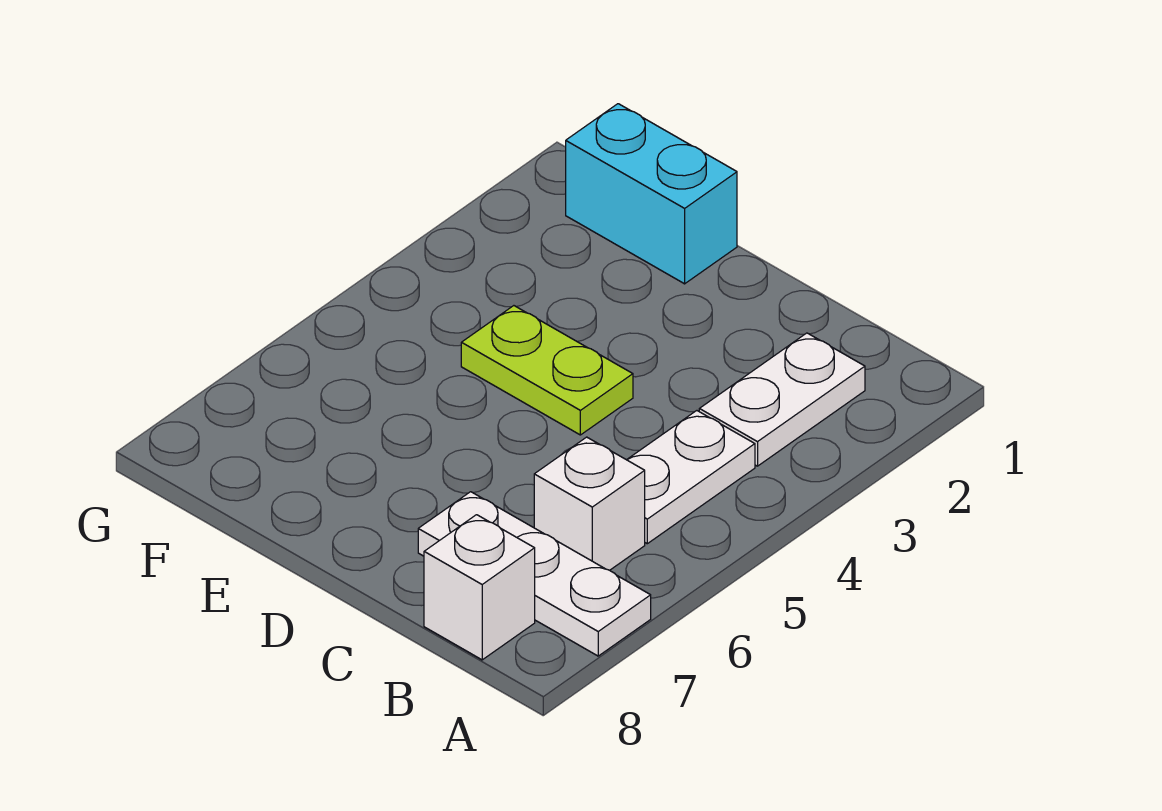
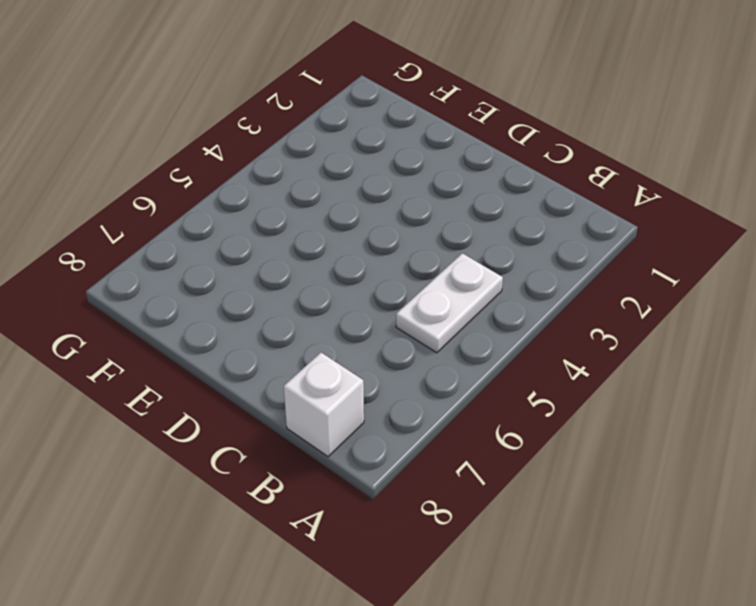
none -> white plate A7:C7 level 1
none -> white plate B2:B3 level 1

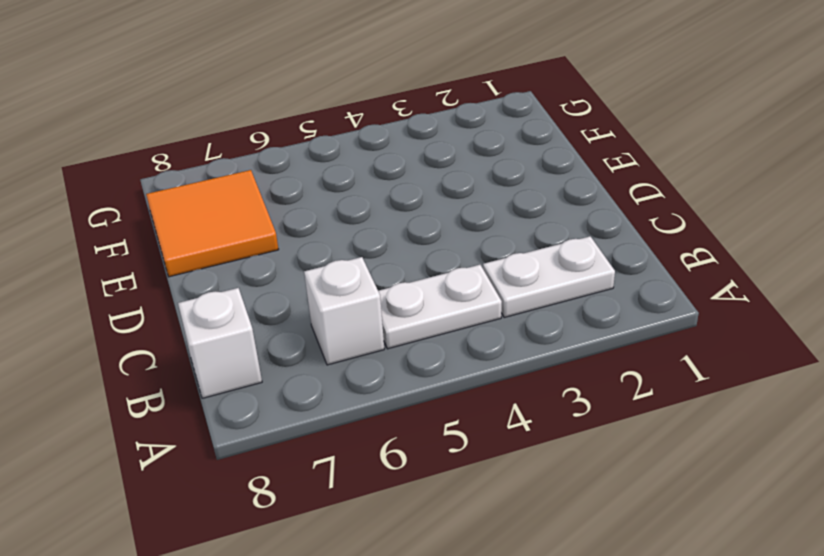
orange tile E7:F8 level 1 -> none
none -> white plate A7:C7 level 1
none -> lime plate D4:E4 level 1

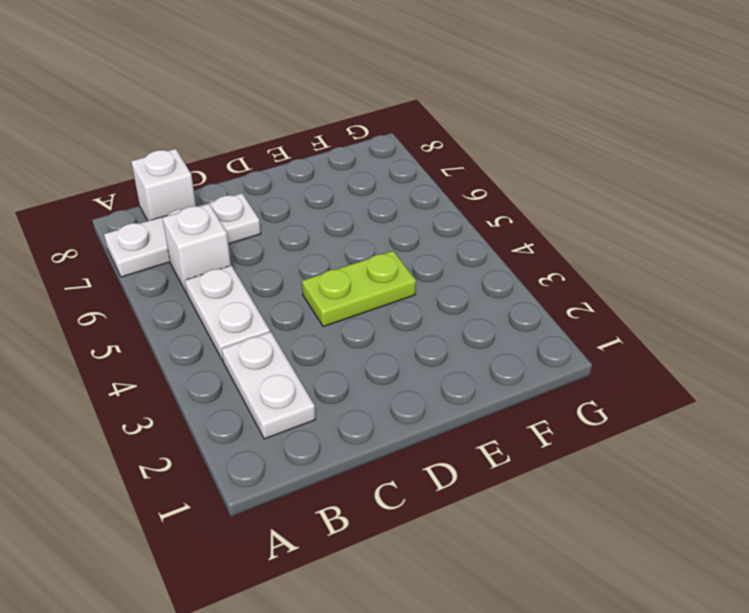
none -> cyan brick E1:F1 level 1

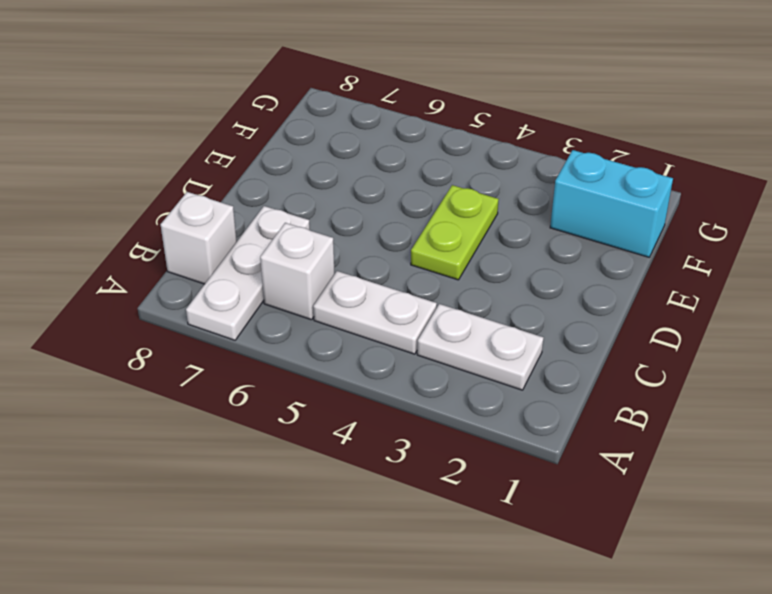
cyan brick F1:F2 level 1 -> cyan brick E1:F1 level 1

